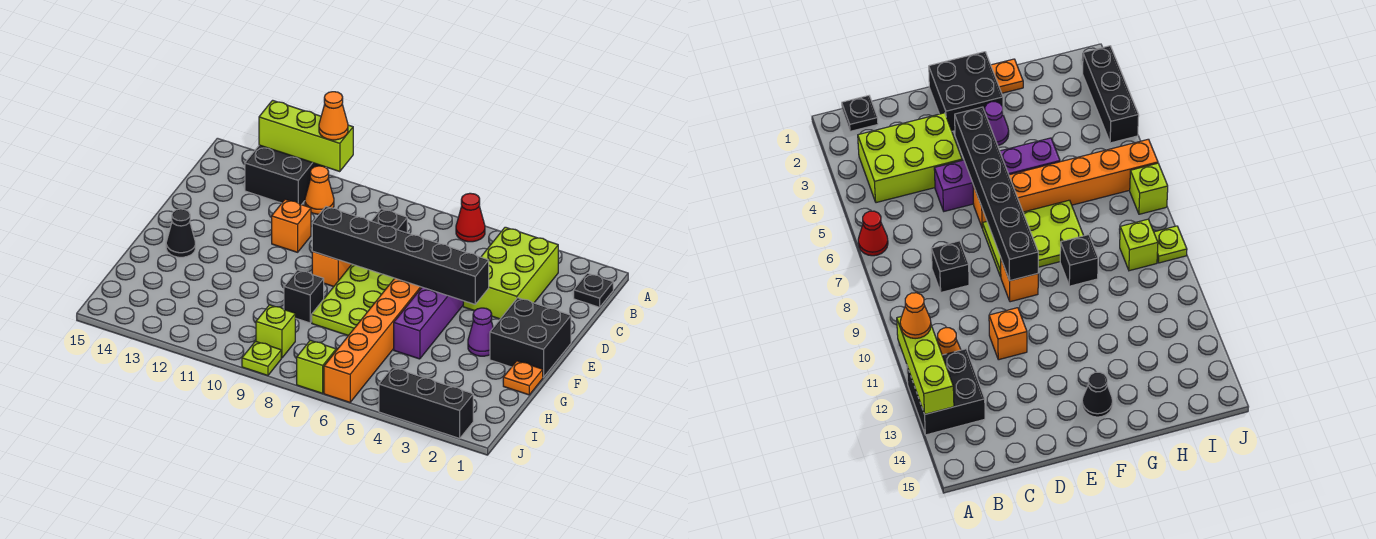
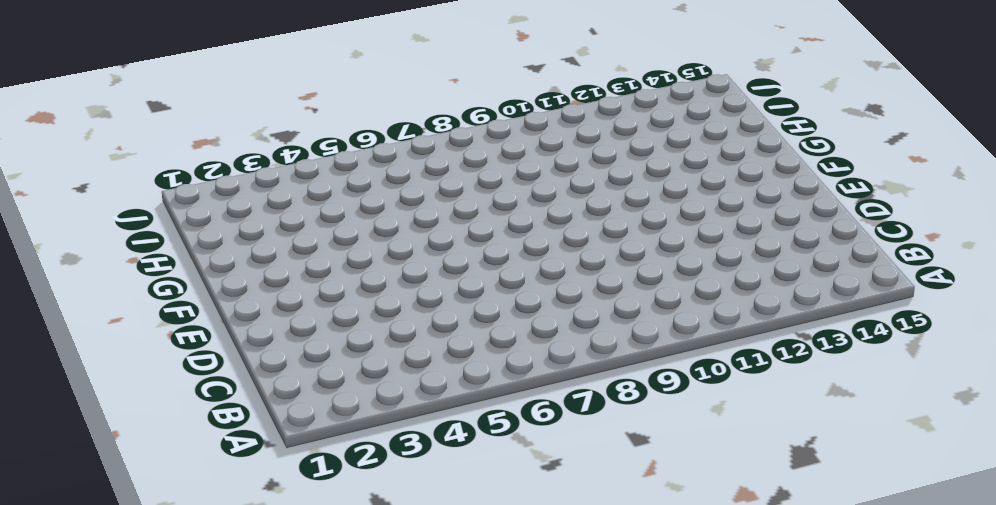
none -> red cone A6 level 1
none -> black brick A12:B13 level 1
none -> black plate B1 level 1

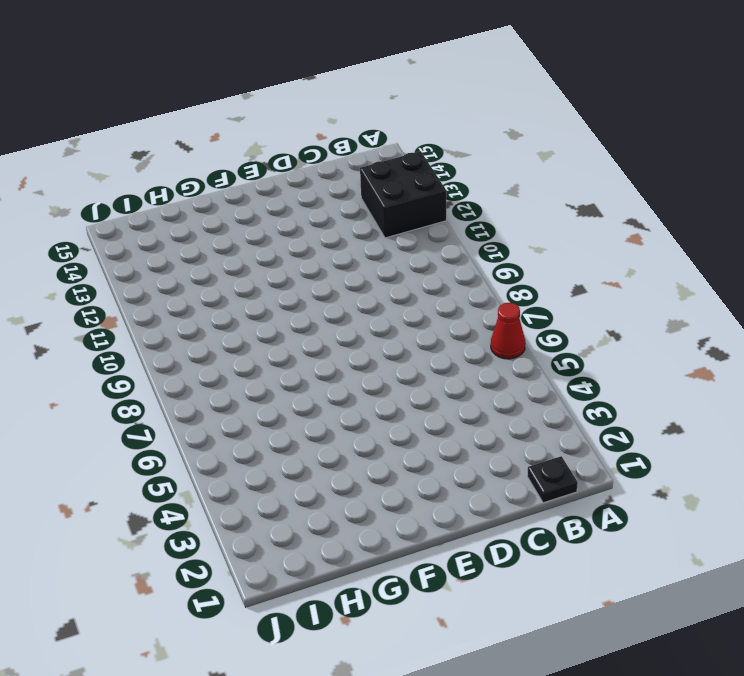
none -> lime brick B3:D4 level 1
none -> orange cone B11 level 1
none -> black brick C8 level 1

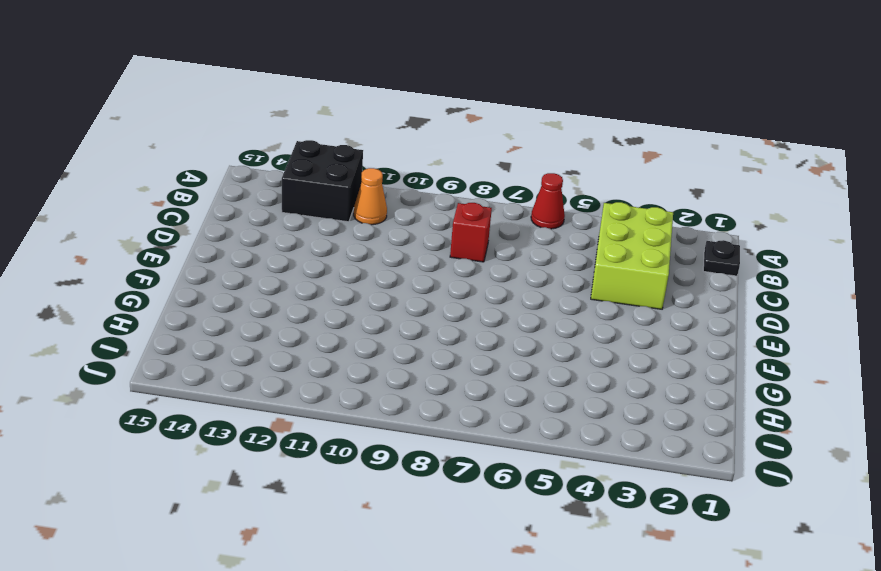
red brick C8 level 1 -> black brick C8 level 1
none -> purple brick D5:G5 level 1
none -> orange brick D11 level 1
none -> black brick E1:F2 level 1

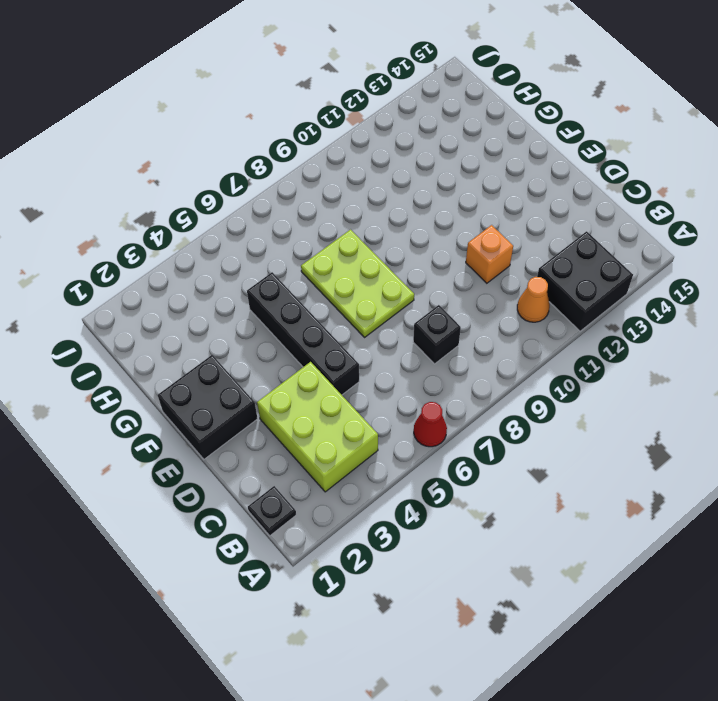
black brick D5:G5 level 1 -> purple brick D5:G5 level 1
none -> orange brick E6:J6 level 1
none -> orange brick E9 level 1
none -> purple cone F3 level 1

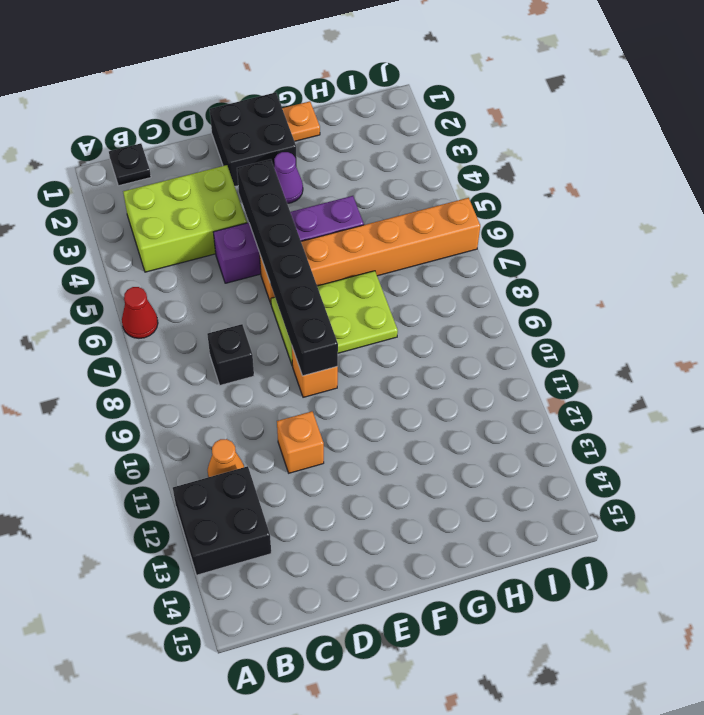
none -> black cone F14 level 1
none -> black brick G9 level 1
none -> lime brick I9 level 1

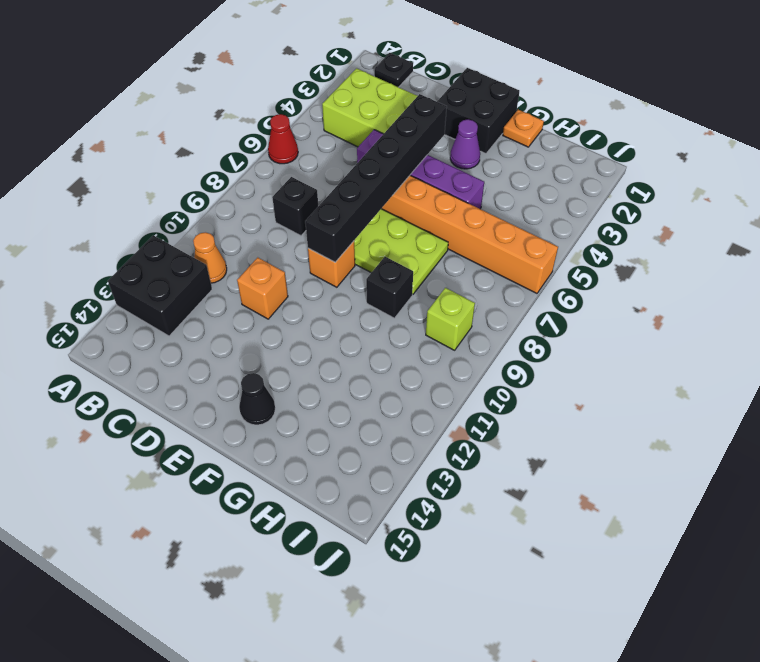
none -> black brick J2:J4 level 1
none -> lime brick J7 level 1
none -> lime plate J9 level 1

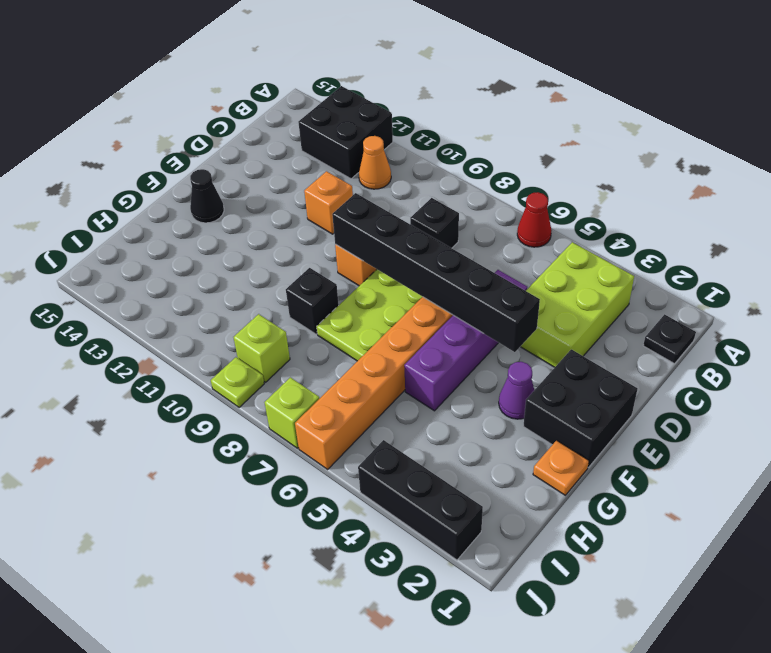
none -> lime brick A11:A13 level 2
none -> orange cone A11 level 3

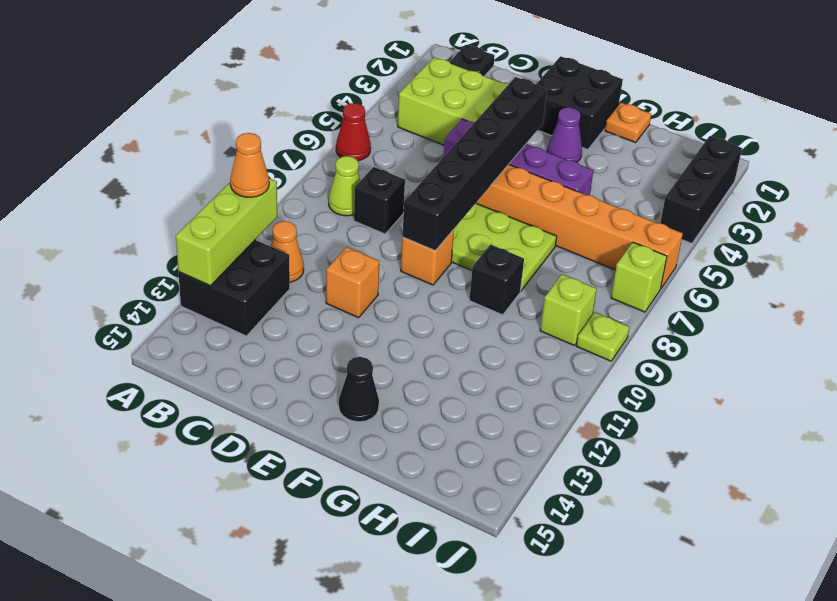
lime cone B8 level 1 -> none

